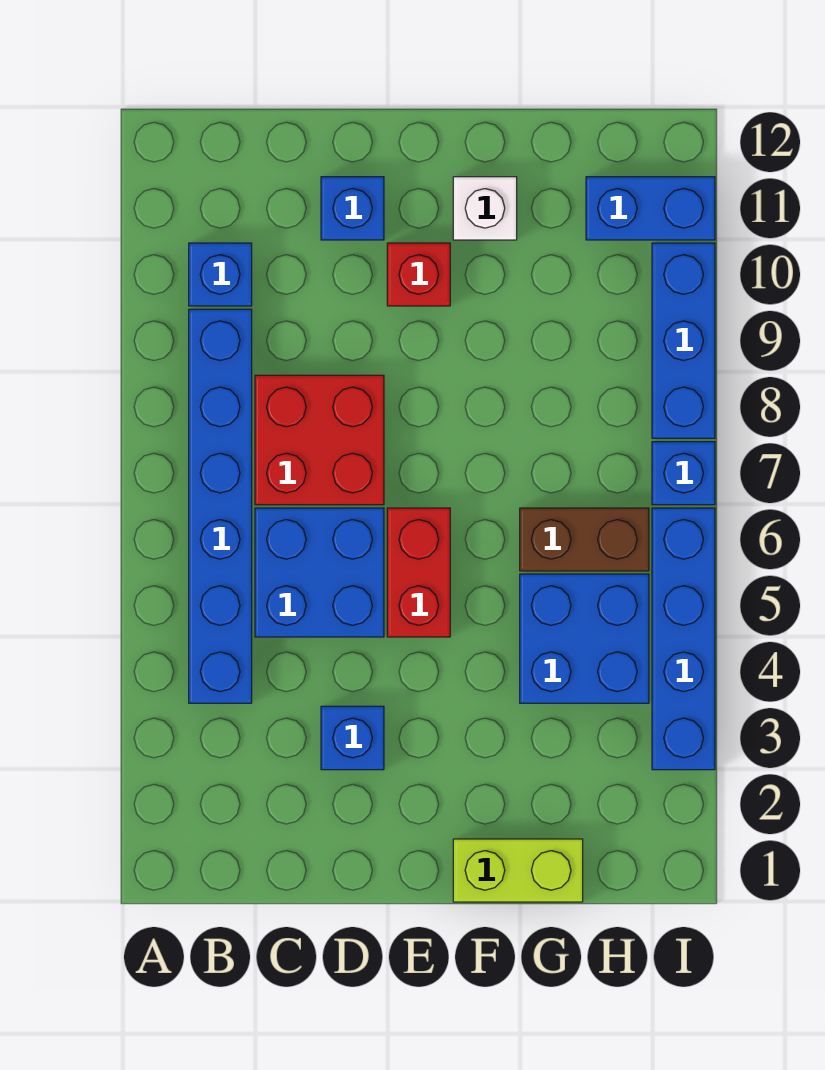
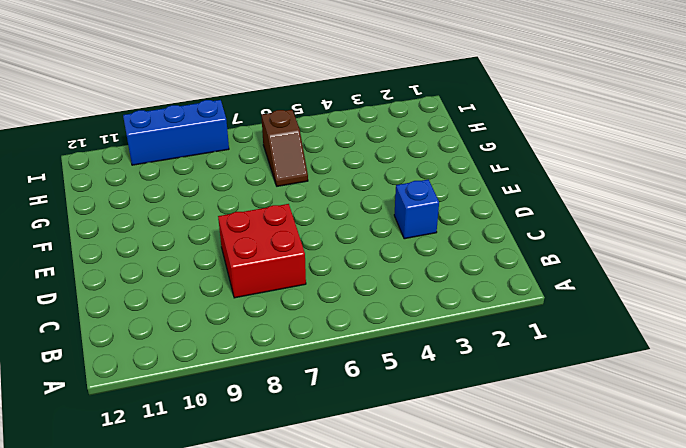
brown slope G6:H6 level 1 top H -> brown brick G6:H6 level 1
none -> blue brick B4:B9 level 1
none -> blue brick B10 level 1
none -> blue brick C5:D6 level 1

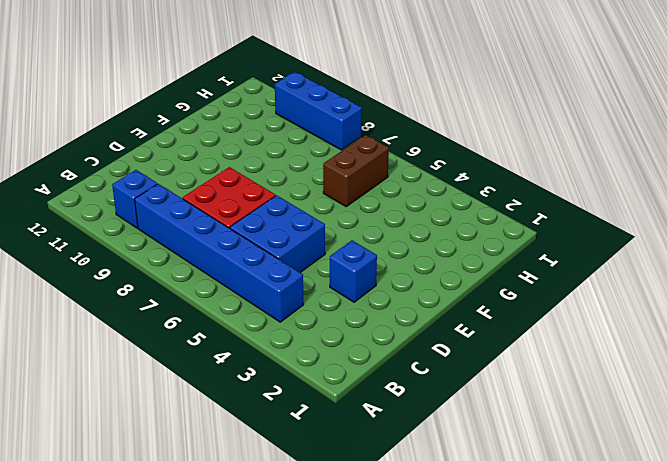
none -> blue brick D11 level 1
none -> red brick E5:E6 level 1
none -> red brick E10 level 1

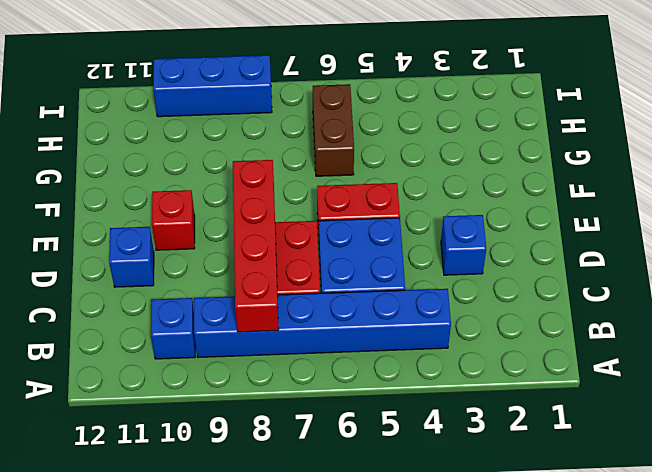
red brick B8:E8 level 2 -> none
none -> lime brick F1:G1 level 1
none -> white brick F11 level 1
none -> blue brick G4:H5 level 1

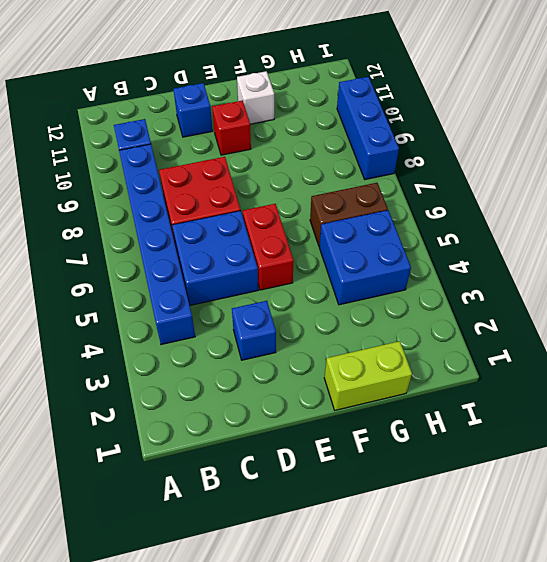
none -> blue brick H11:I11 level 1
none -> blue brick I3:I6 level 1
none -> blue brick I7 level 1

